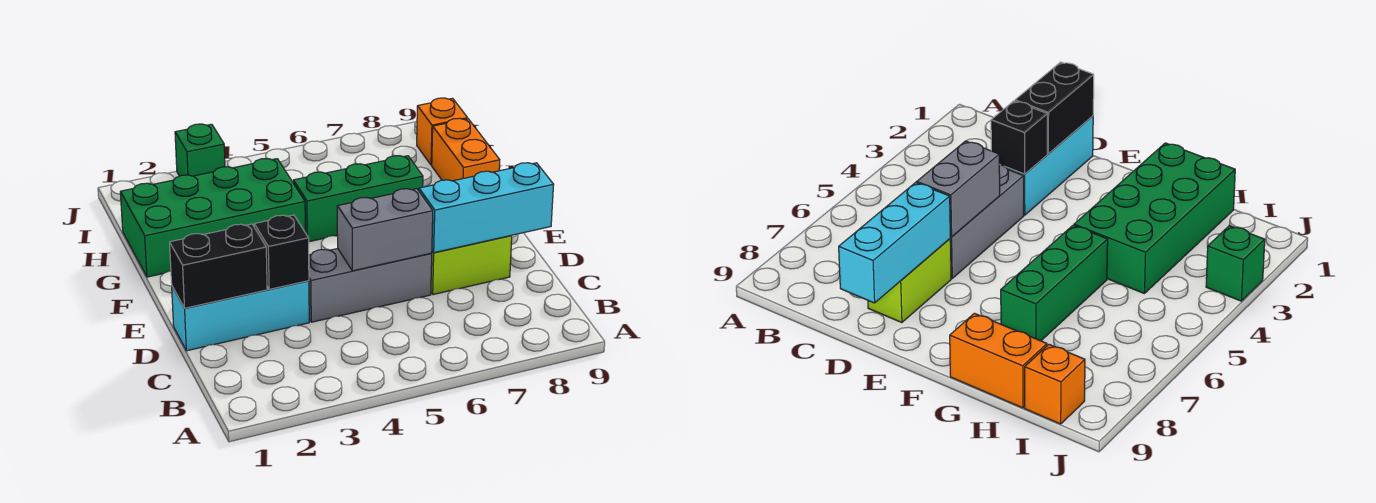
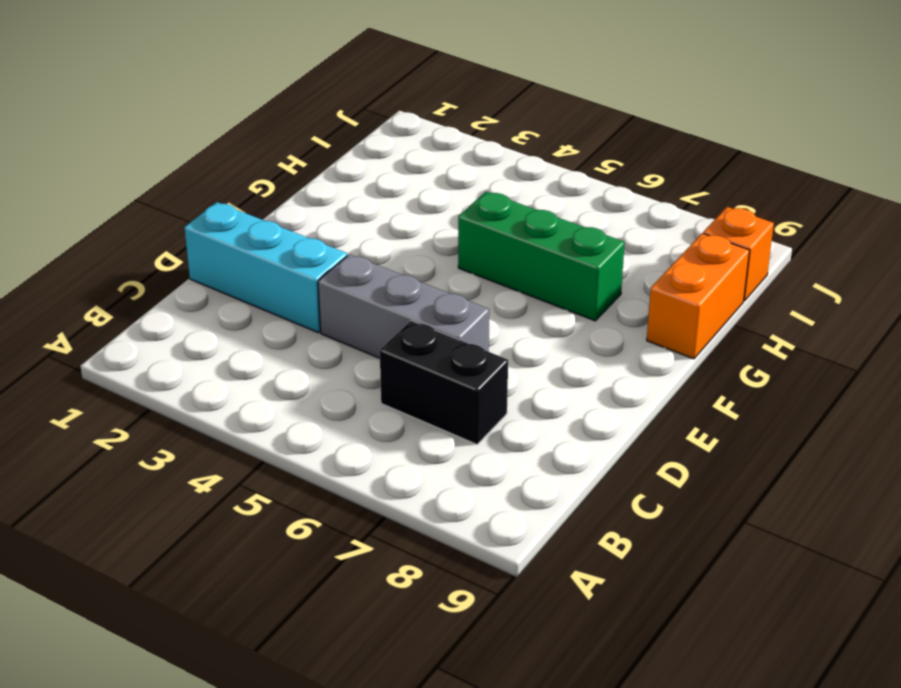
black brick C6:C7 level 1 -> black brick D1:D2 level 2
none -> lime brick D7:D8 level 1
none -> green brick G1:H4 level 1
none -> green brick J3 level 1

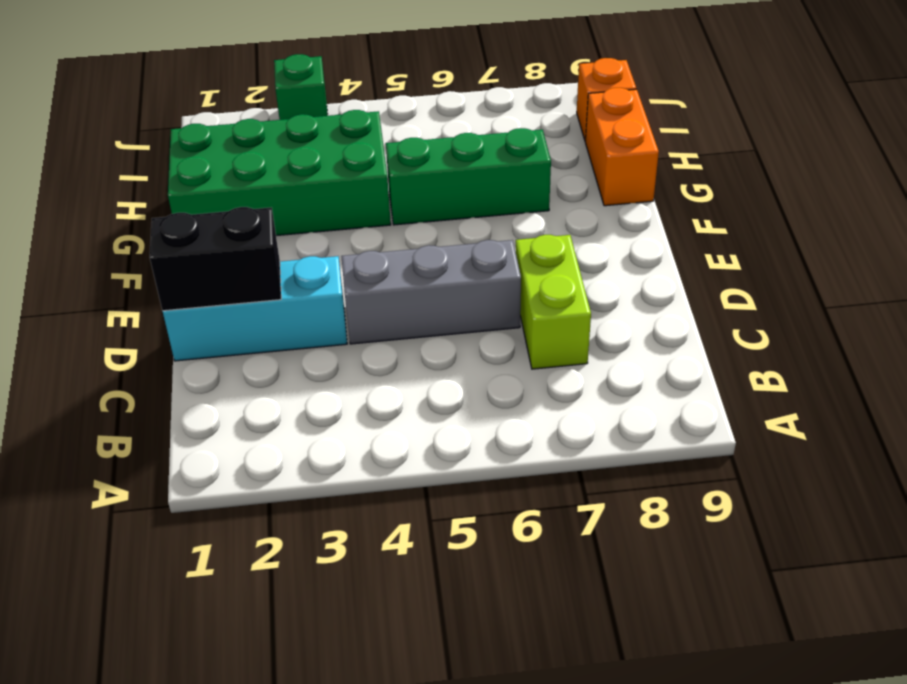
lime brick C7:D7 level 1 -> lime brick D7:D8 level 1
none -> black brick D3 level 2
none -> grey brick D5:D6 level 2
none -> cyan brick D7:D9 level 2

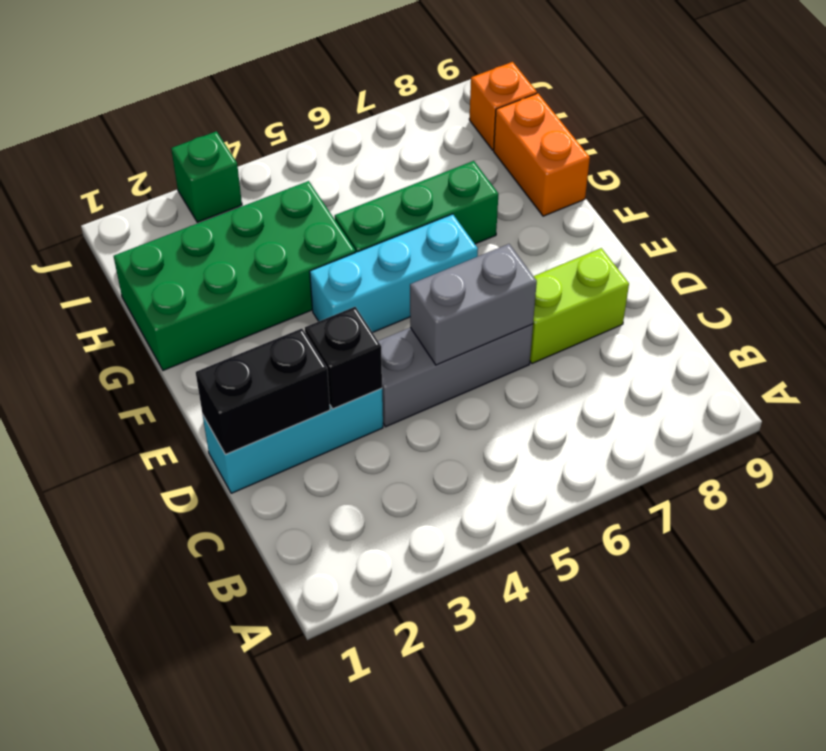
cyan brick F4:F6 level 1 -> cyan brick D7:D9 level 2

